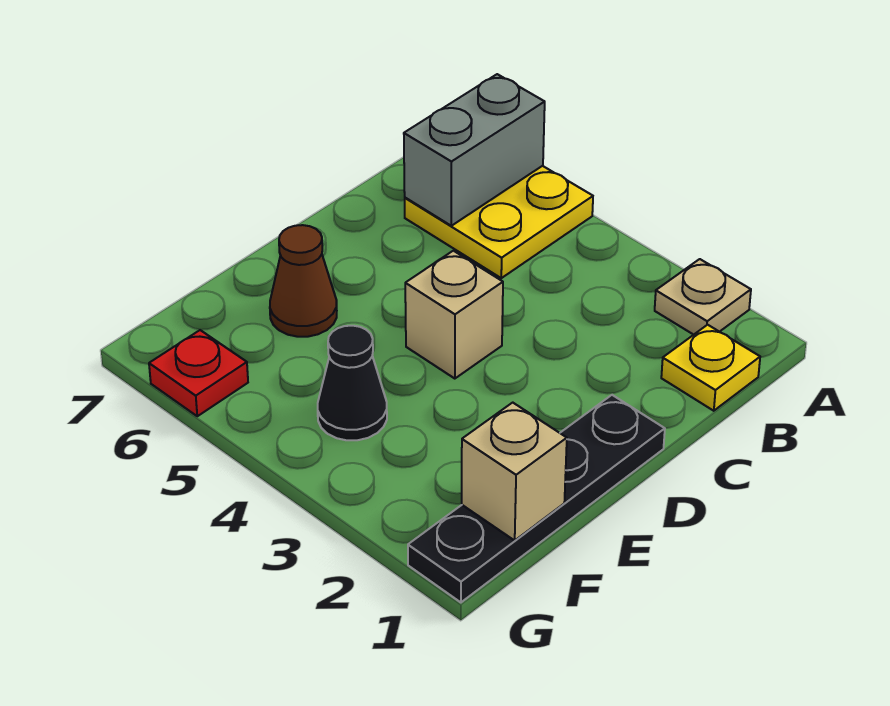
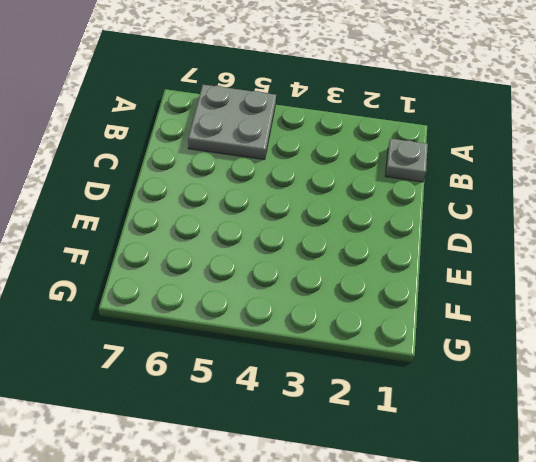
grey plate A5:B6 level 1 -> yellow plate A5:B6 level 1
grey plate B1 level 1 -> yellow plate B1 level 1
none -> tan plate A2 level 1
none -> black plate D1:G1 level 1

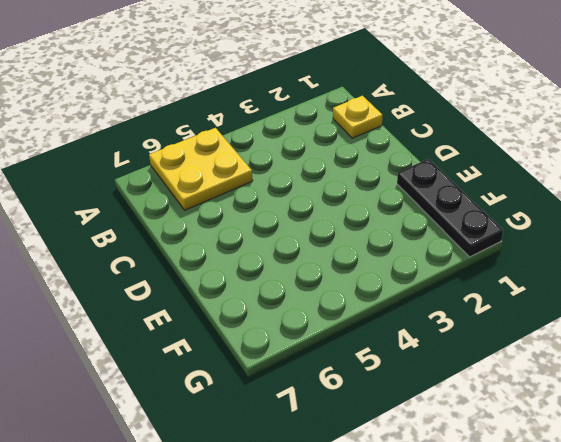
black plate E1:G1 level 1 -> black plate D1:G1 level 1
none -> tan plate A2 level 1
none -> tan brick D4 level 1

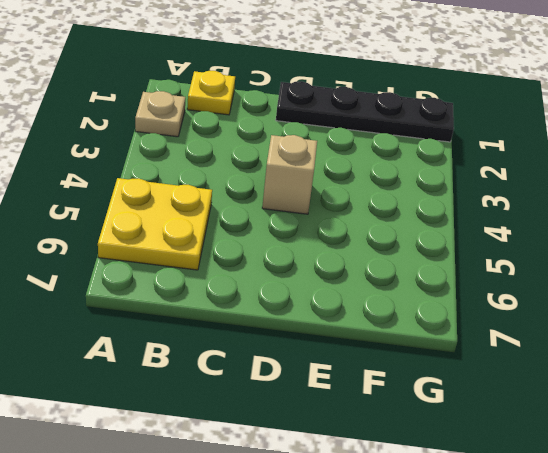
none -> brown cone E6 level 1
none -> black cone F4 level 1

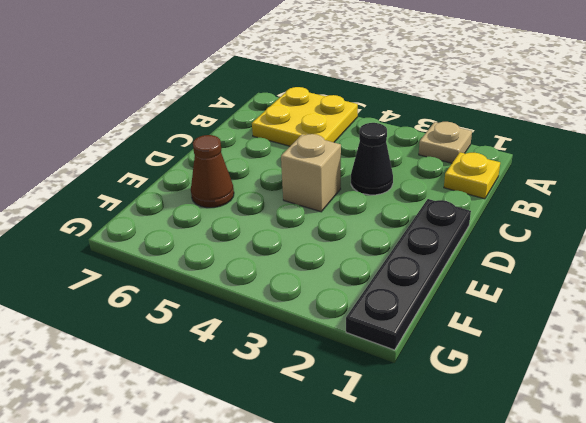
black cone C3 level 1 -> black cone F4 level 1
none -> red plate G6 level 1
none -> grey brick A6:B6 level 2

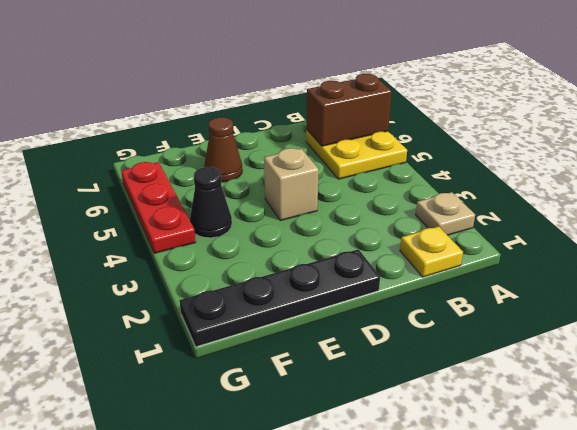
brown brick A6:B6 level 2 -> grey brick A6:B6 level 2
red plate G4:G6 level 1 -> red plate G6 level 1
none -> tan brick F1 level 2

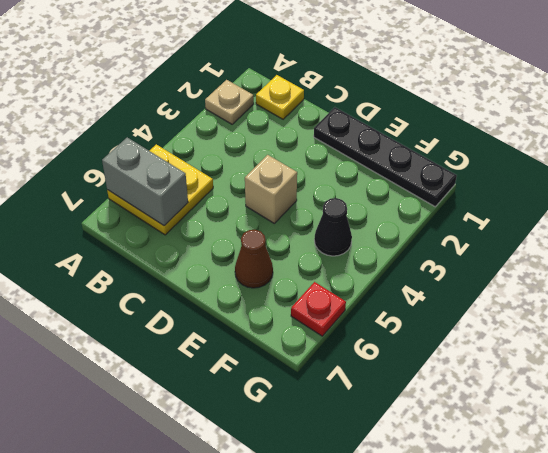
none -> tan brick F1 level 2

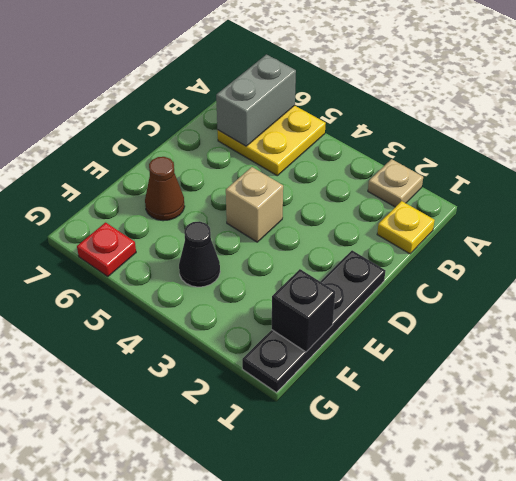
black brick F1 level 2 -> tan brick F1 level 2

